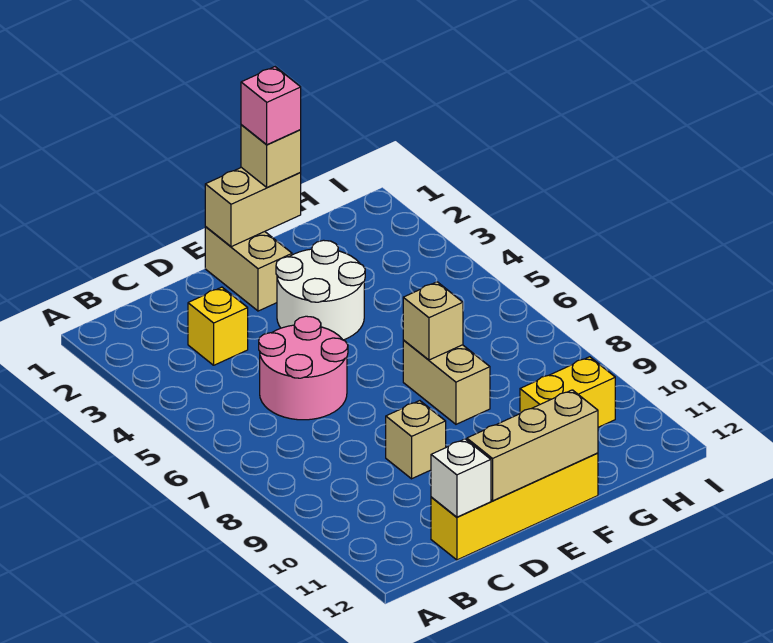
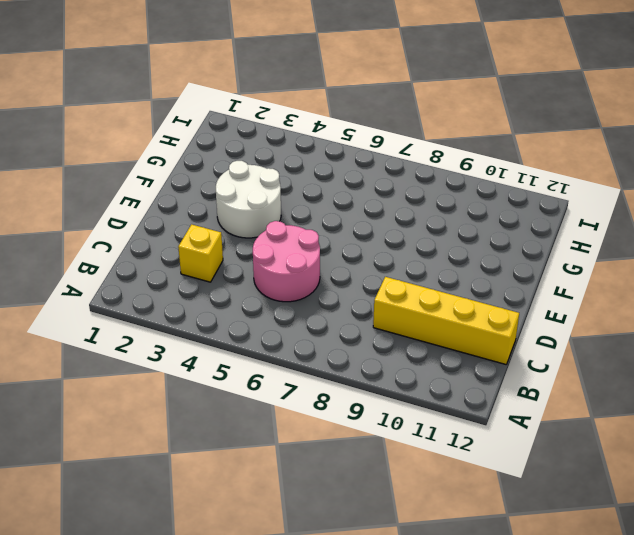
yellow brick C9:C12 level 1 -> yellow brick C12:F12 level 1
none -> tan brick D9 level 1
none -> tan brick E1:E2 level 1
none -> tan brick F7:F8 level 1

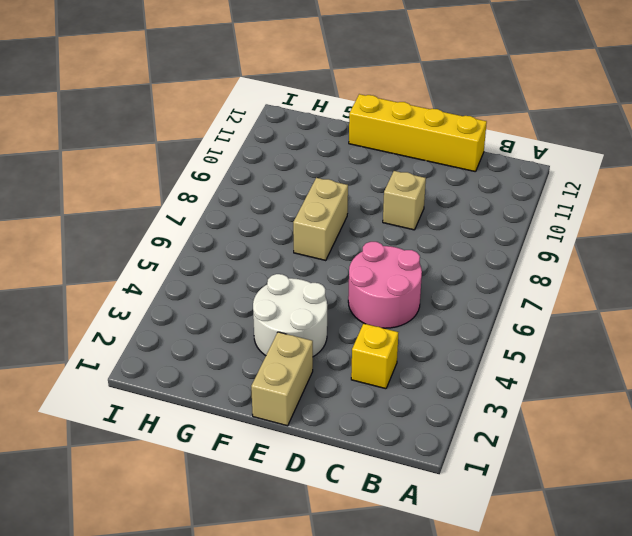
none -> yellow brick G10:H10 level 1
none -> white brick C12 level 2
none -> tan brick D12:F12 level 2

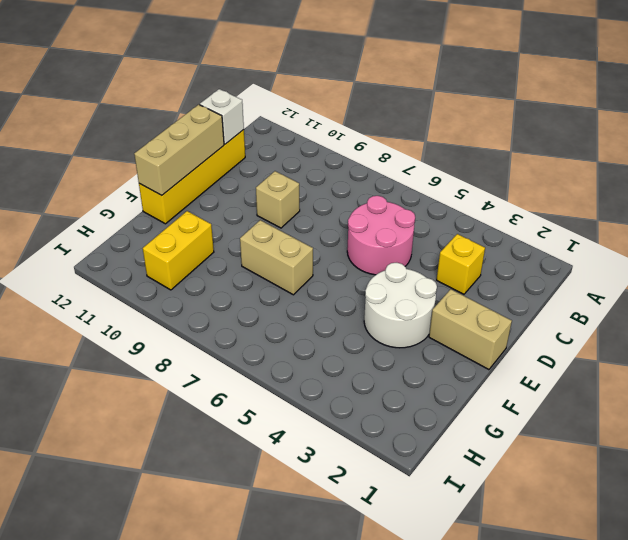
none -> tan brick E1:F1 level 2
none -> tan brick F7 level 2
none -> tan brick F1 level 3

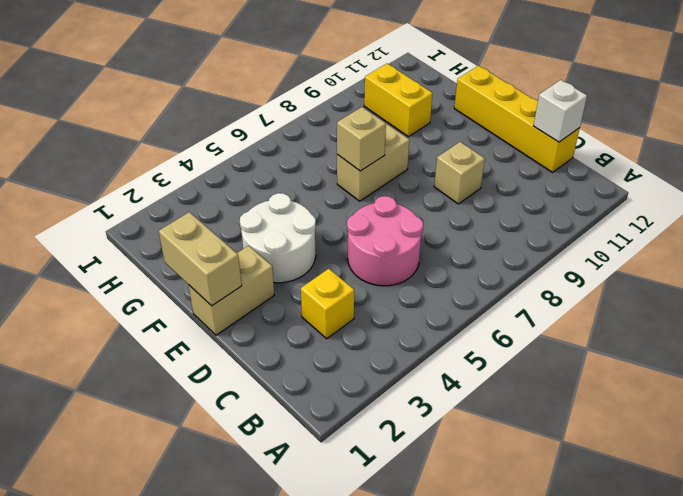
none -> tan brick D12:F12 level 2
none -> tan brick F1 level 3
none -> pink brick F1 level 4

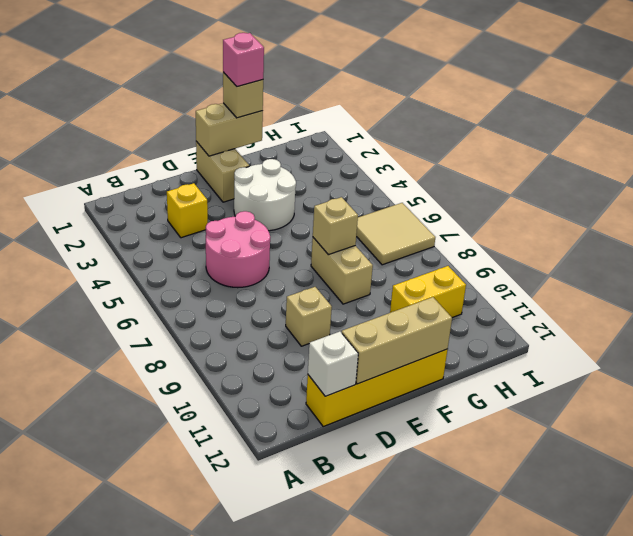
tan tile H6:I7 level 1 -> none

